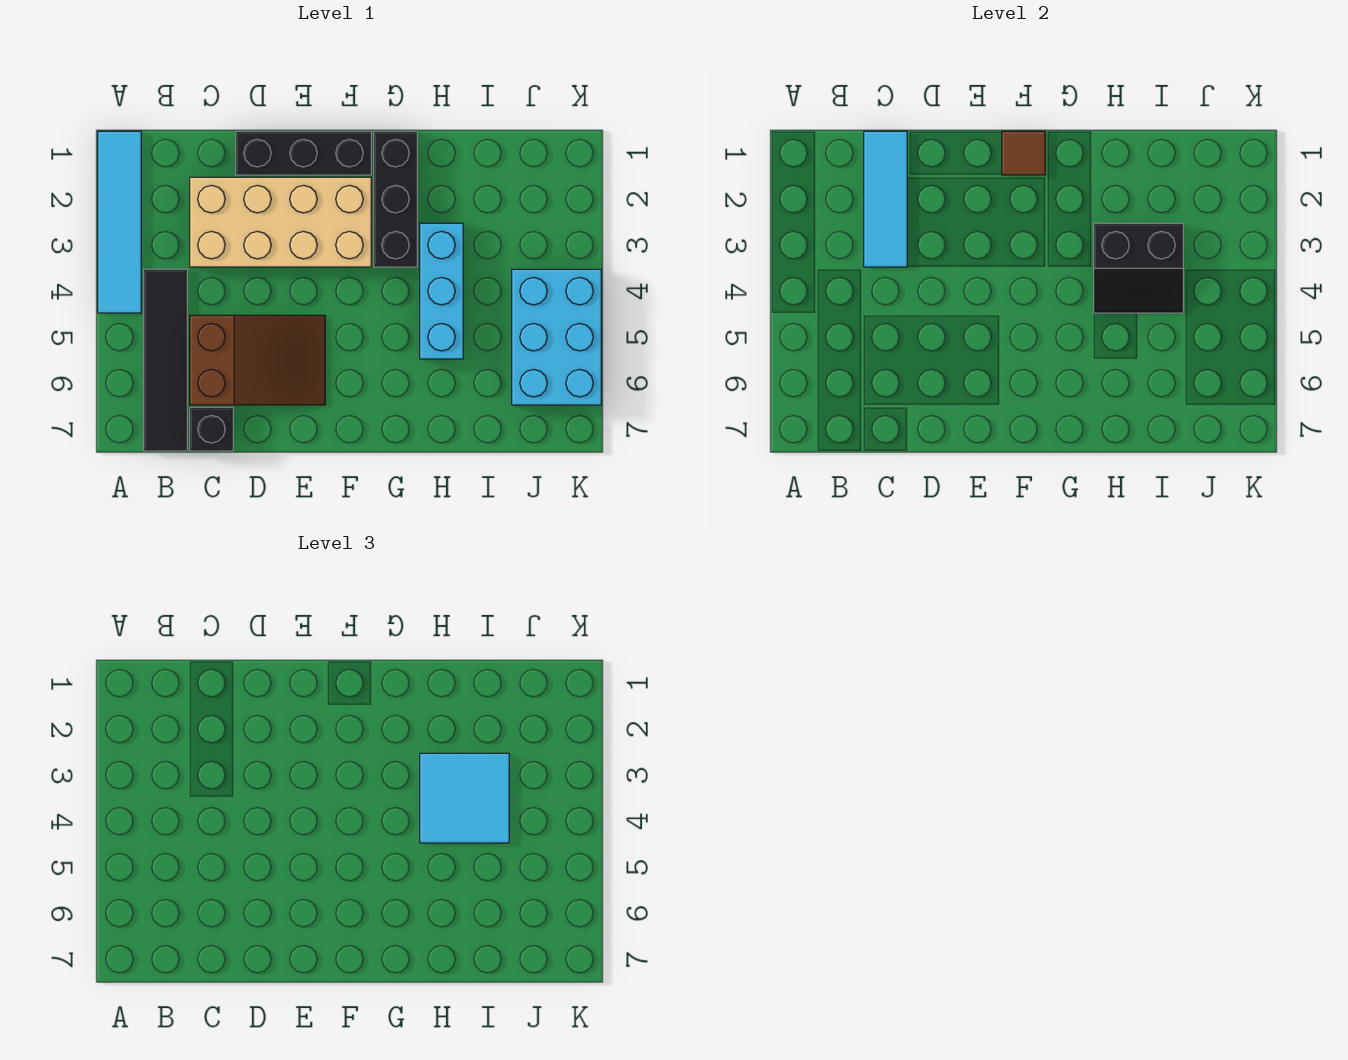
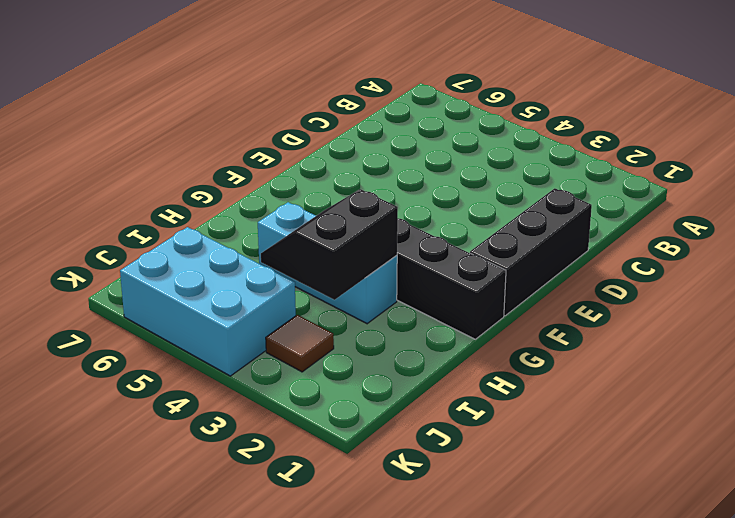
brown tile J3 level 1 -> brown tile F1 level 2
none -> cyan tile A1:A4 level 1
none -> black tile B4:B7 level 1
none -> tan brick C2:F3 level 1

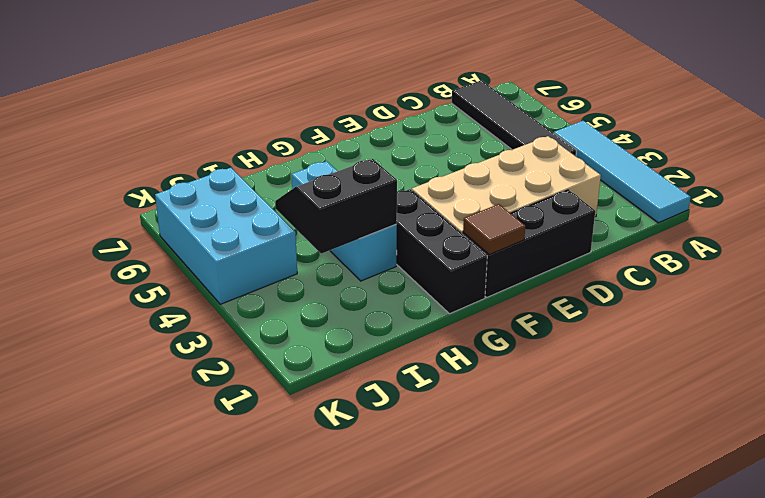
none -> brown slope C5:E6 level 1 top C
none -> black brick C7 level 1
none -> cyan tile C1:C3 level 2

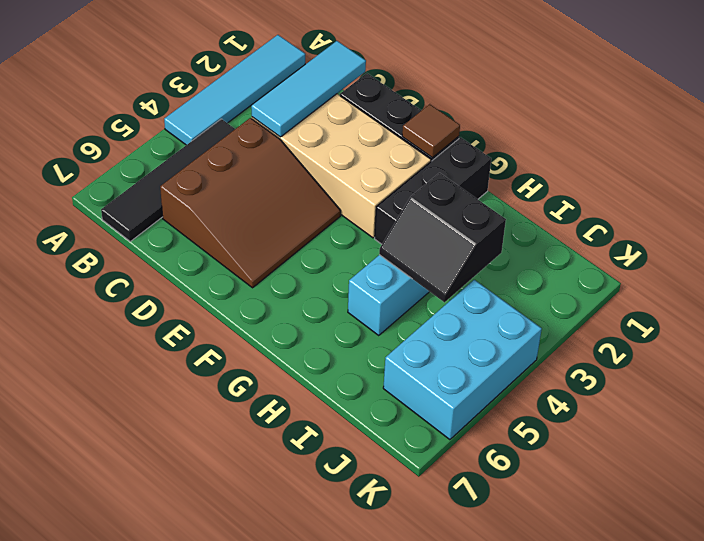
brown slope C4:E6 level 1 top C -> brown slope C5:E6 level 1 top C
none -> black brick C7 level 1
none -> cyan tile H3:I4 level 3

